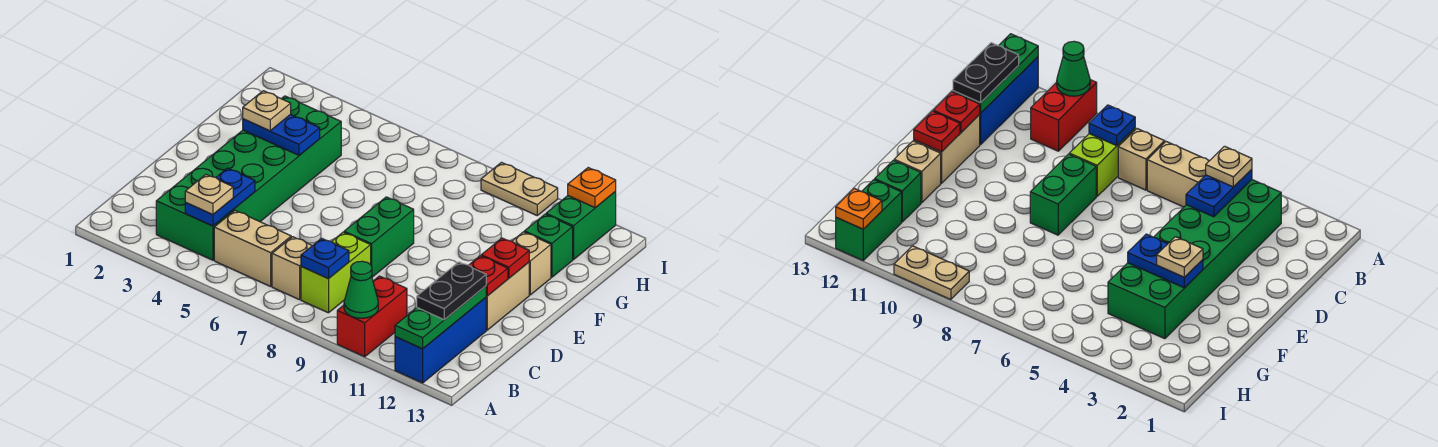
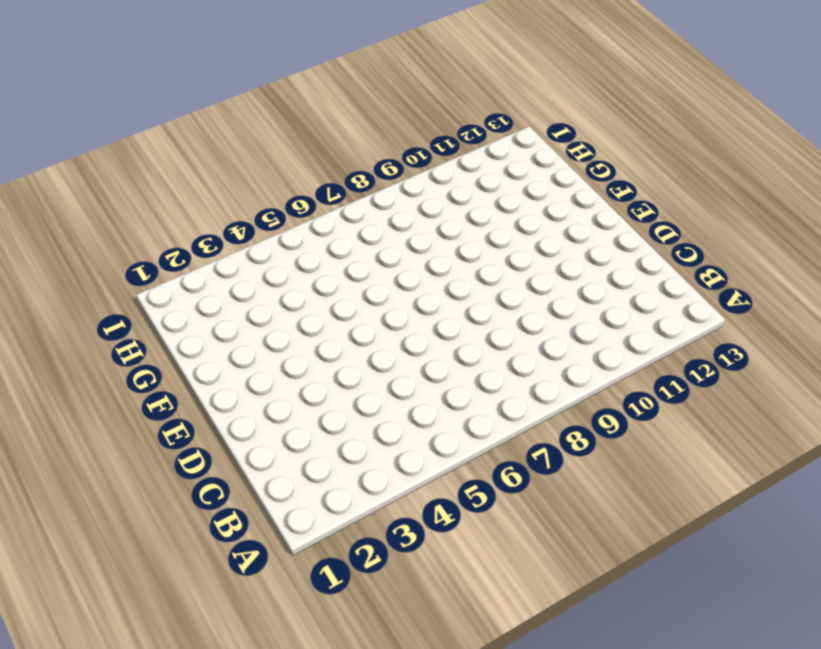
none -> red brick A10:B10 level 1
none -> blue brick A12:C12 level 1
none -> green brick B3:G4 level 1

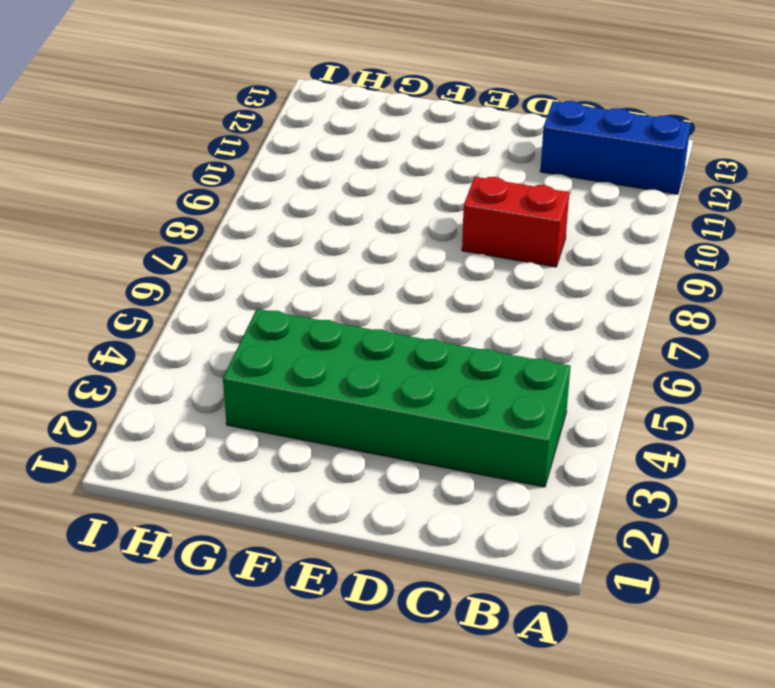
red brick C9:D9 level 1 -> red brick A10:B10 level 1
none -> tan brick B5:B6 level 1
none -> tan brick B7 level 1
none -> lime brick B8:C8 level 1

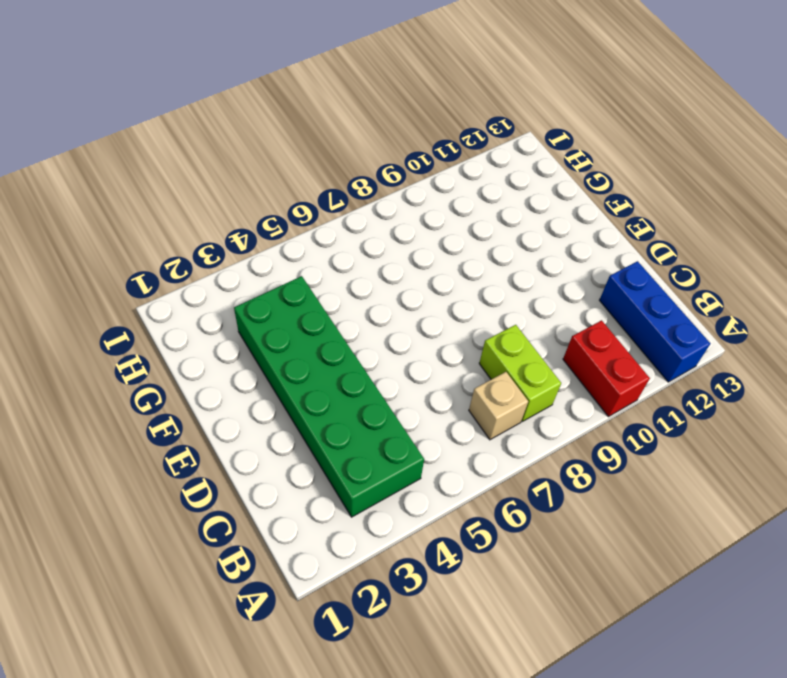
none -> tan brick B5:B6 level 1
none -> green brick D8:E8 level 1
none -> tan brick D12:E12 level 1

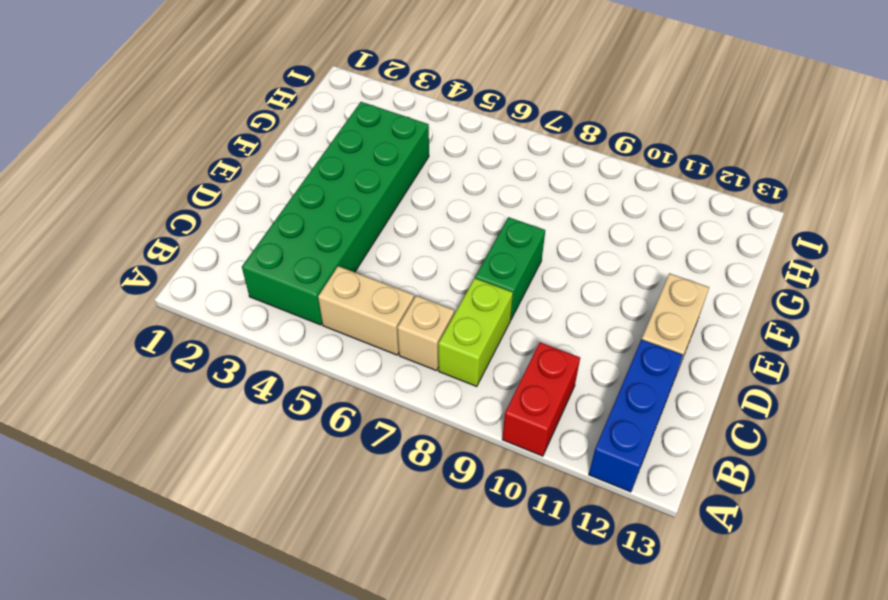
none -> tan brick F12 level 1
none -> green brick G12 level 1
none -> green brick H12:I12 level 1

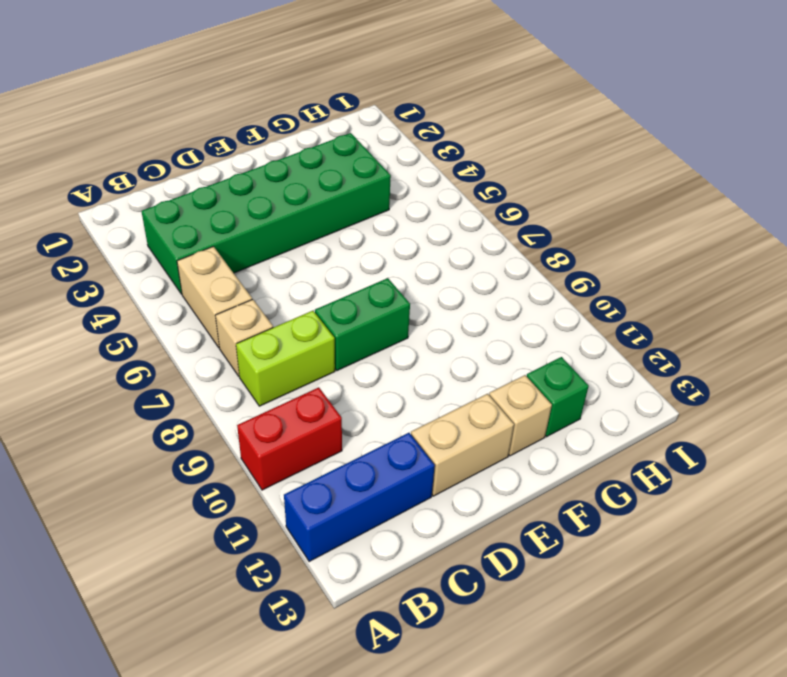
none -> green brick H12:I12 level 1
none -> tan plate I9:I10 level 1
none -> green cone A10 level 2

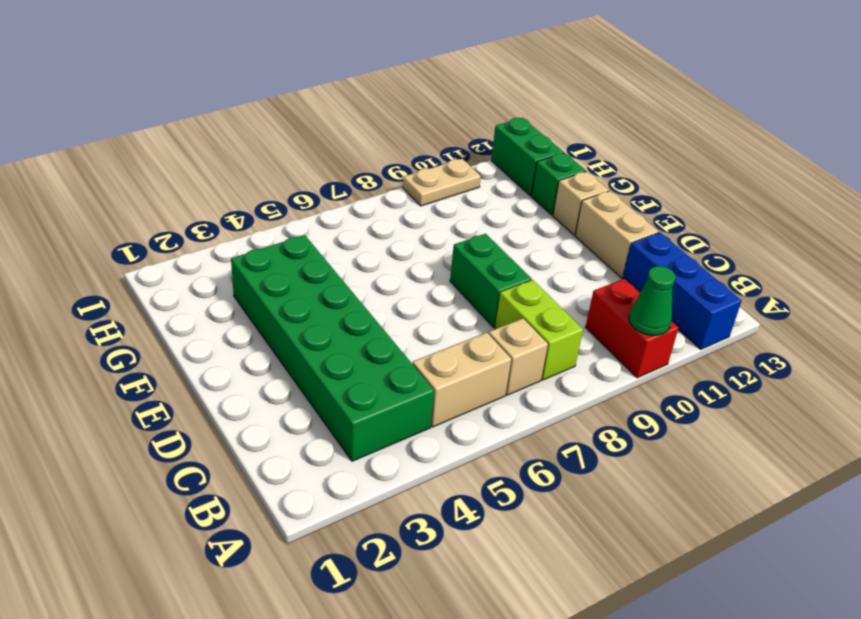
none -> green plate A12:C12 level 2
none -> blue plate B4:C4 level 2
none -> blue plate B8 level 2

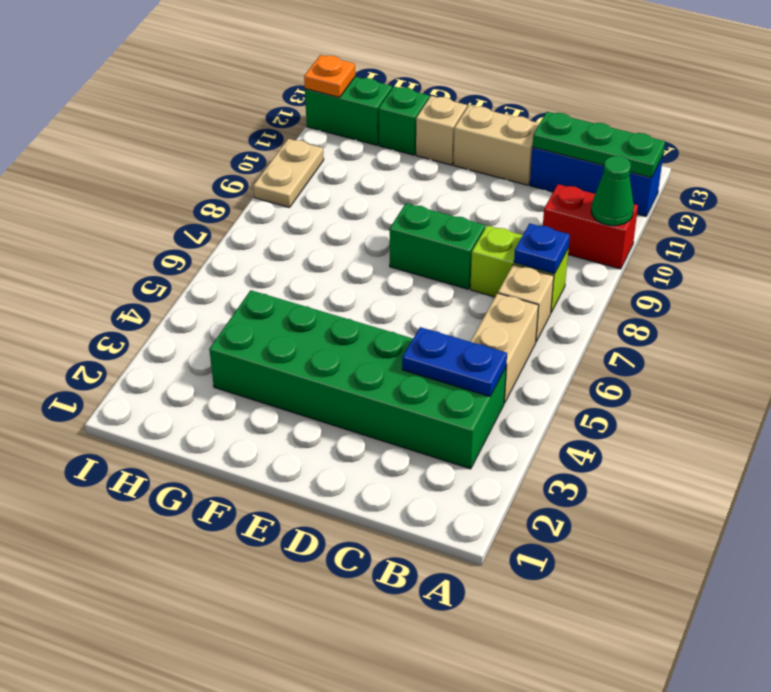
none -> red plate D12 level 2
none -> red plate E12 level 2
none -> blue plate F3:F4 level 2

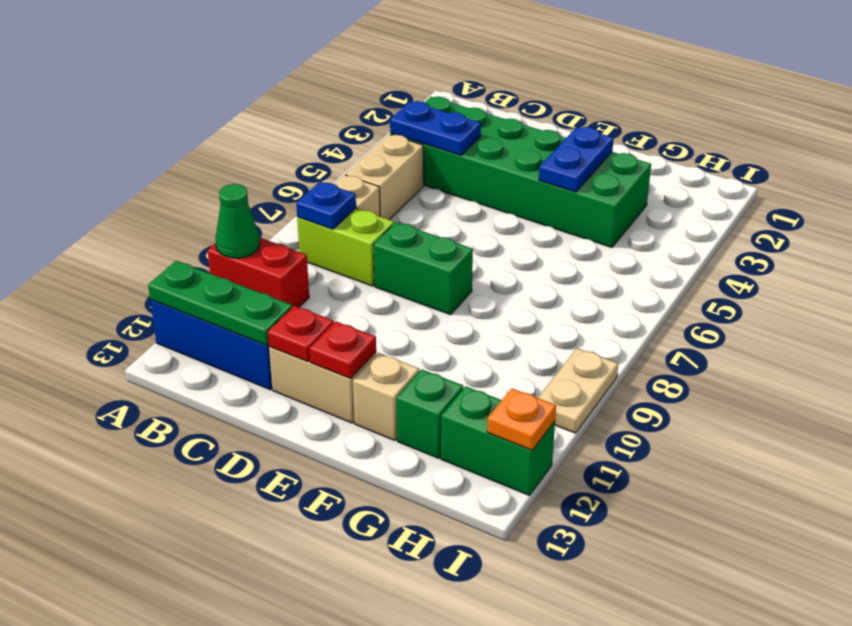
none -> tan plate B4 level 3
none -> black plate B12:C12 level 3
none -> tan plate F3 level 3

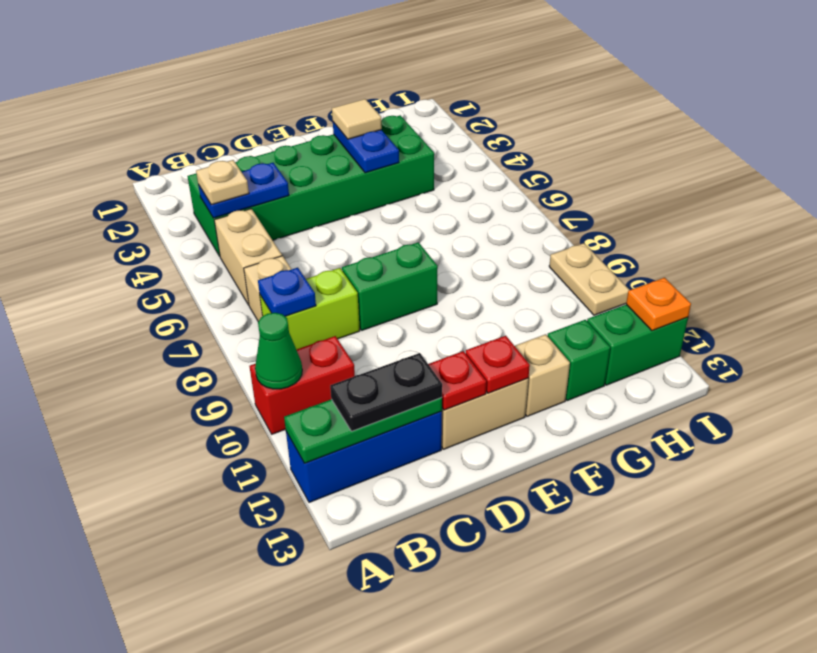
tan tile F3 level 3 -> tan plate F3 level 3

